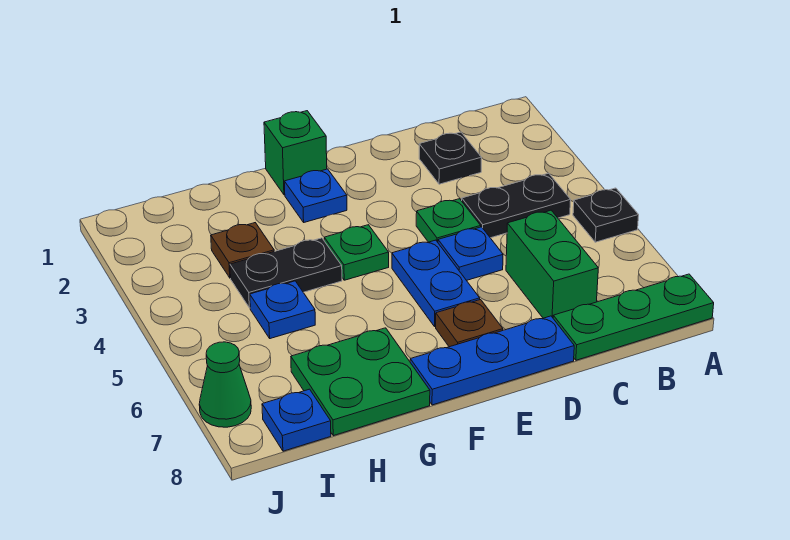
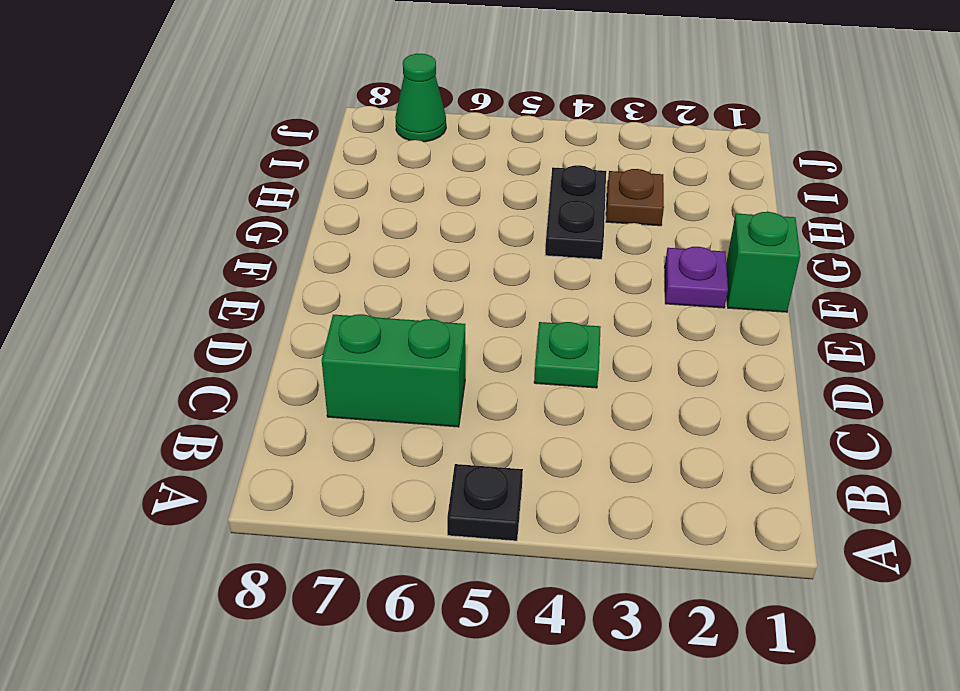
purple plate F2 level 1 -> blue plate F2 level 1
none -> green plate A8:C8 level 1
none -> black plate B4:C4 level 1
none -> black plate C2 level 1

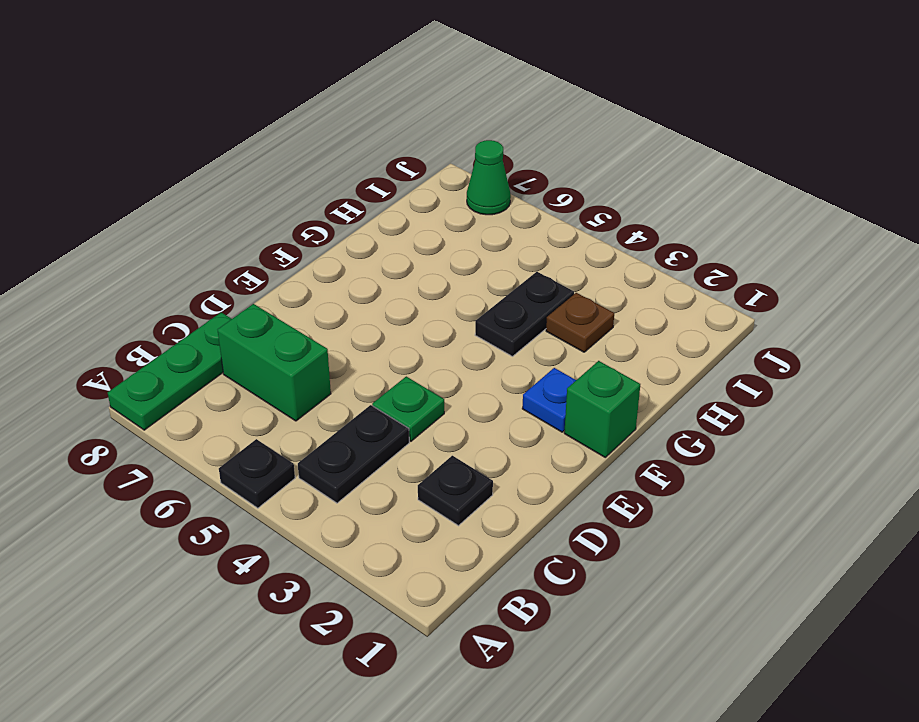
none -> blue plate D5 level 1
none -> blue plate D8:F8 level 1
none -> blue plate E5:E6 level 1

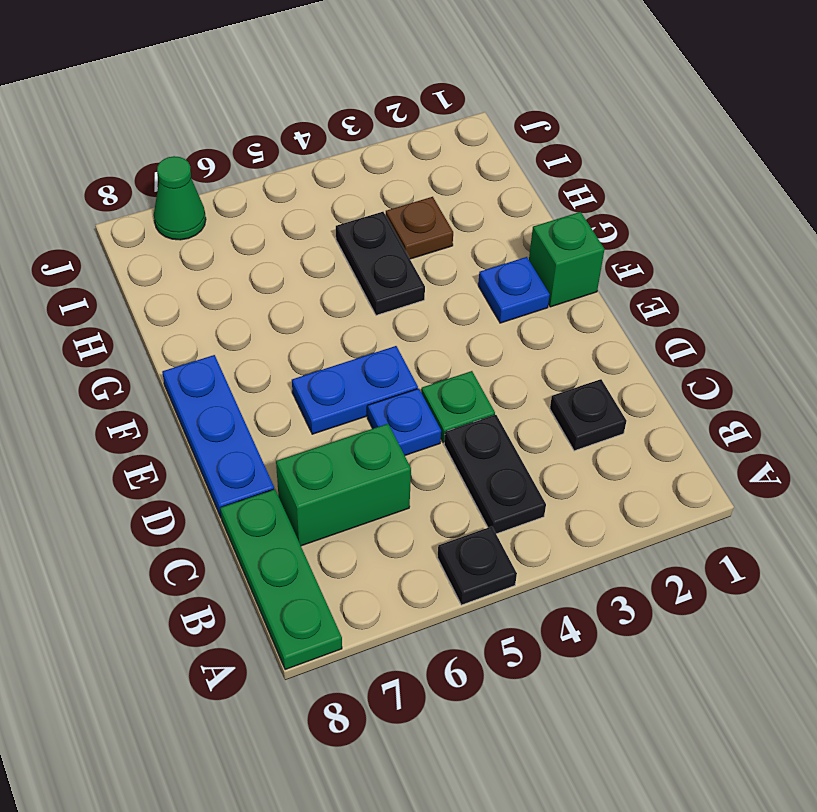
none -> brown plate E7 level 1
none -> green plate F4 level 1
none -> green plate G7:H8 level 1

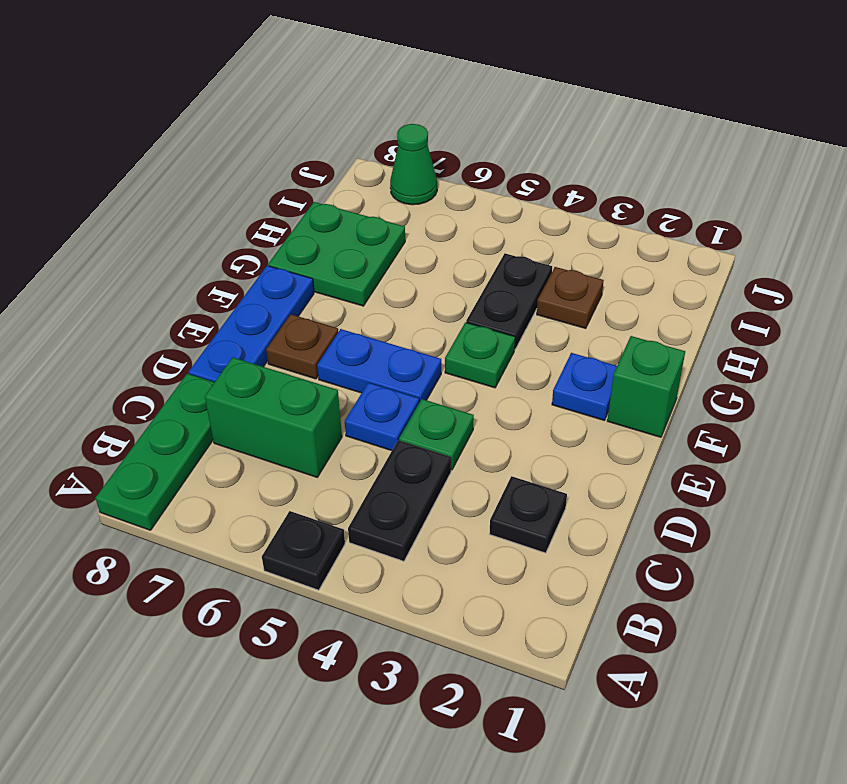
none -> blue plate H5 level 1
none -> blue plate I8 level 1

